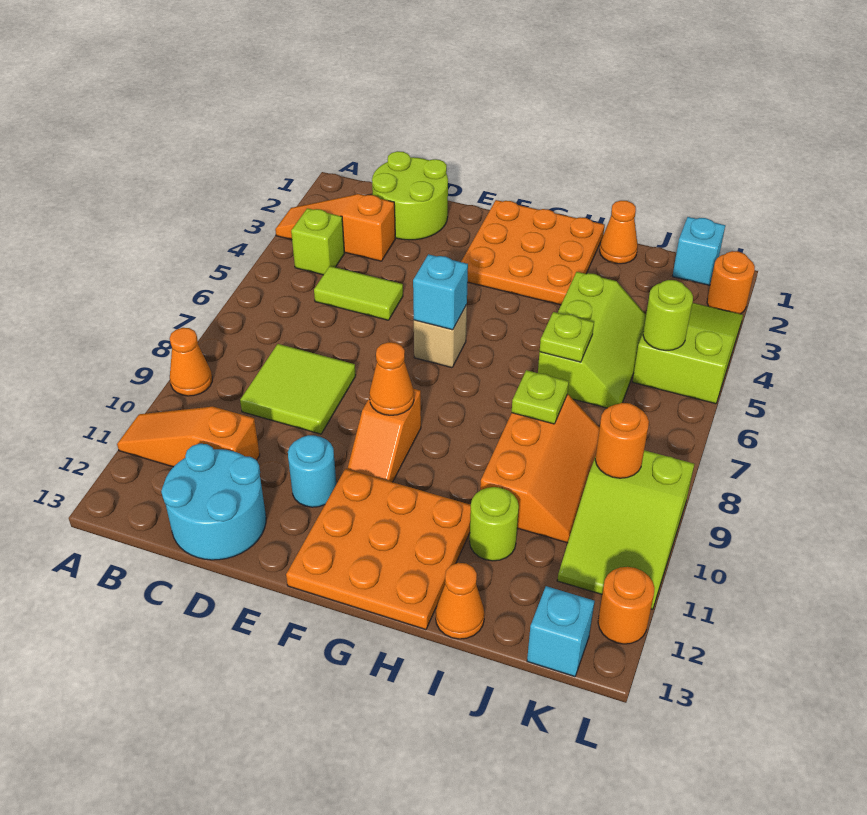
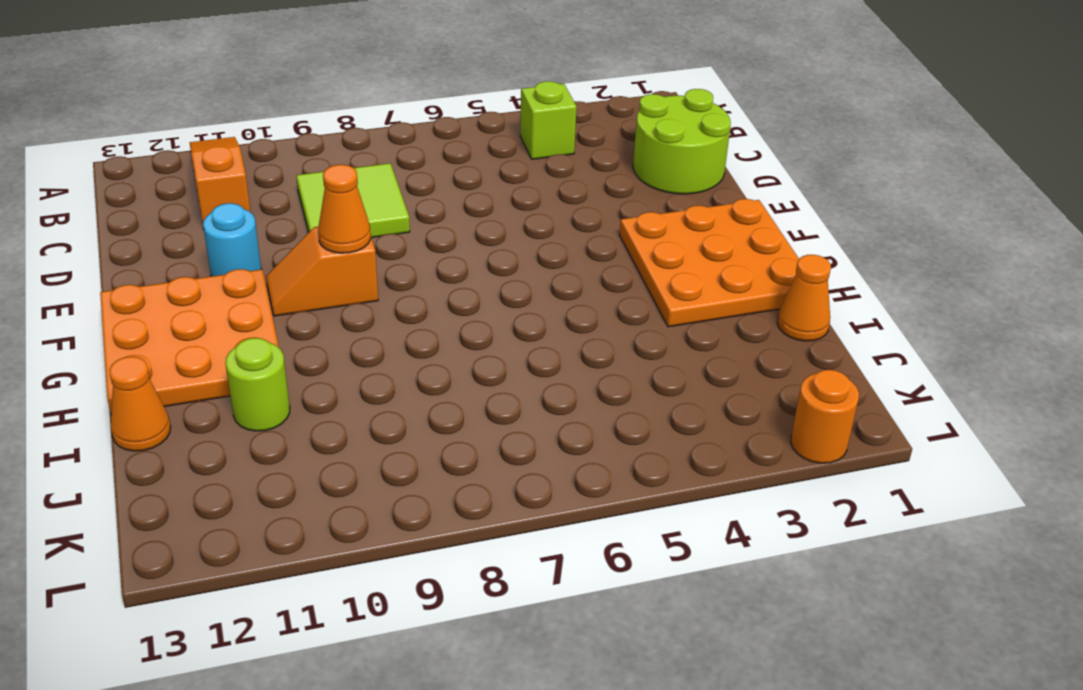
none -> orange slope A3:C3 level 1 top C
none -> orange cone A9 level 1
none -> lime tile C5:D5 level 1
none -> cyan round brick C12:D13 level 1

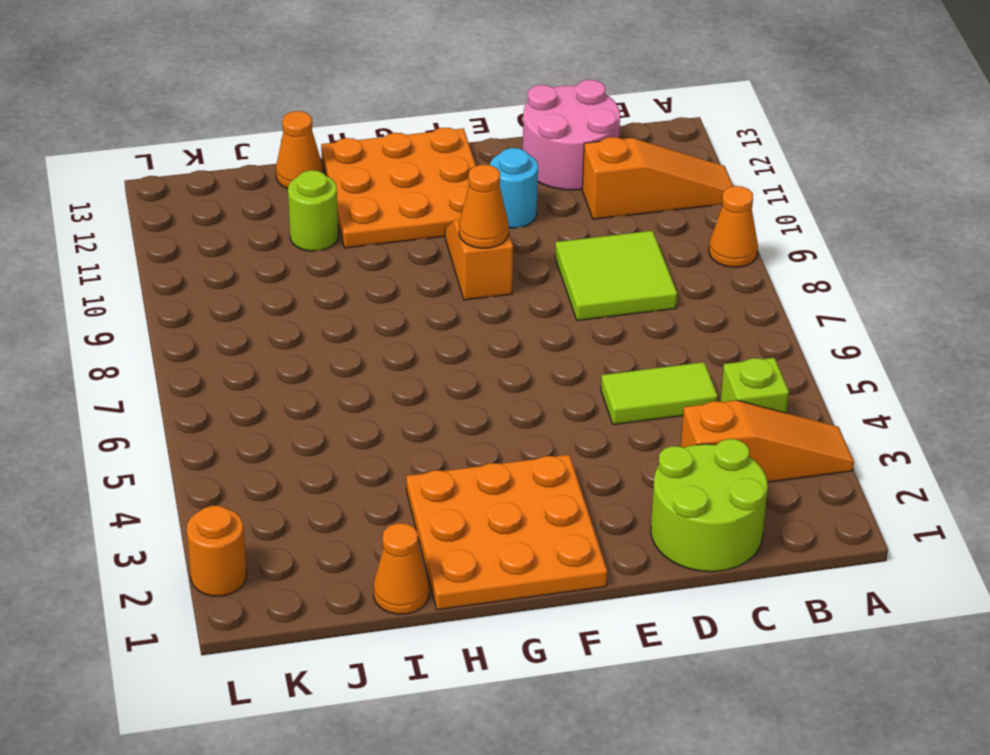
pink round brick C12:D13 level 1 -> cyan round brick C12:D13 level 1
none -> tan brick F6 level 1
none -> lime slope I4:J6 level 1 top I
none -> orange slope I8:J10 level 1 top I
none -> cyan brick K1 level 1

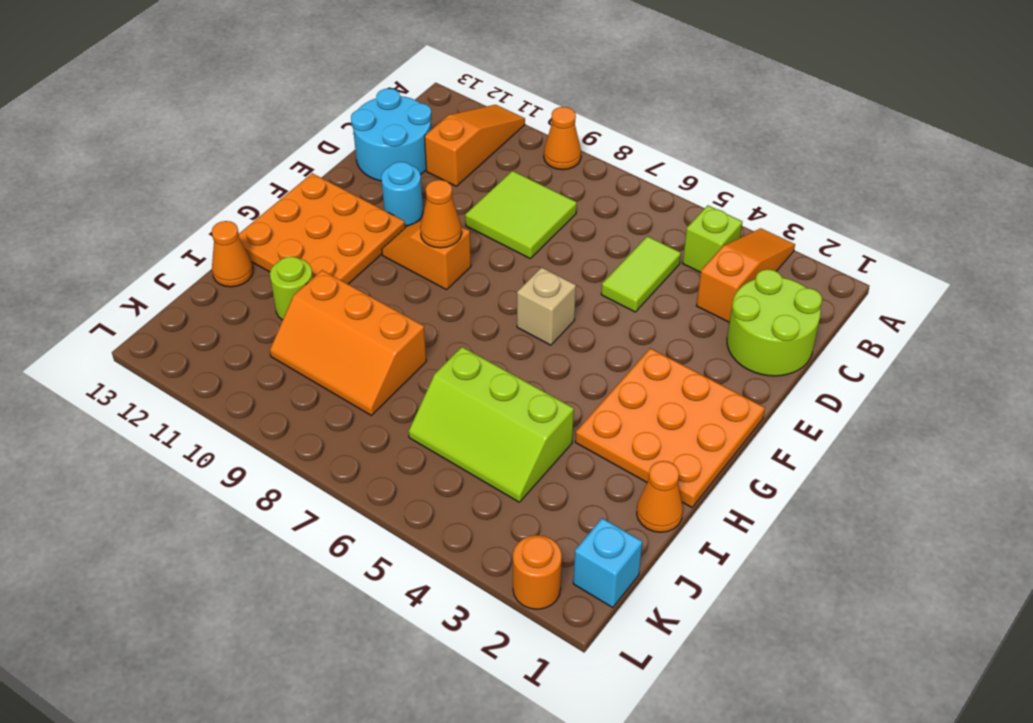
none -> lime slope K3:L5 level 1 top 5
none -> lime slope K9:L11 level 1 top 9
none -> cyan brick K13 level 1
none -> orange round brick L12 level 1

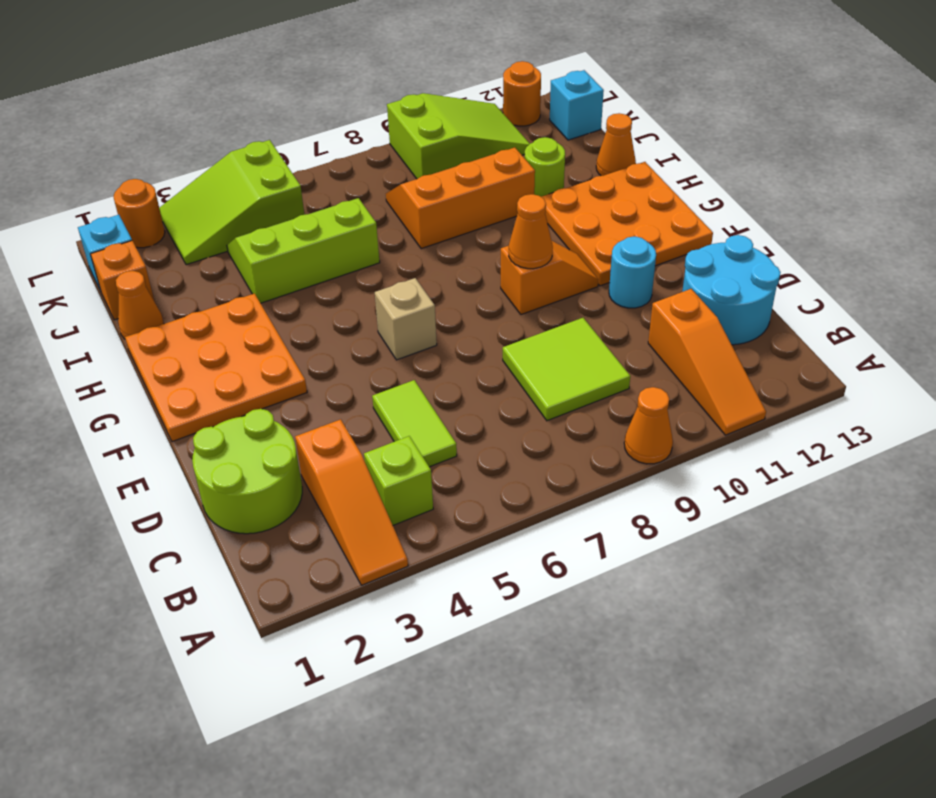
orange brick J1 level 1 -> none
none -> cyan brick F6 level 2
none -> lime plate I6 level 2
none -> lime plate I8 level 2
none -> lime round brick K5 level 2

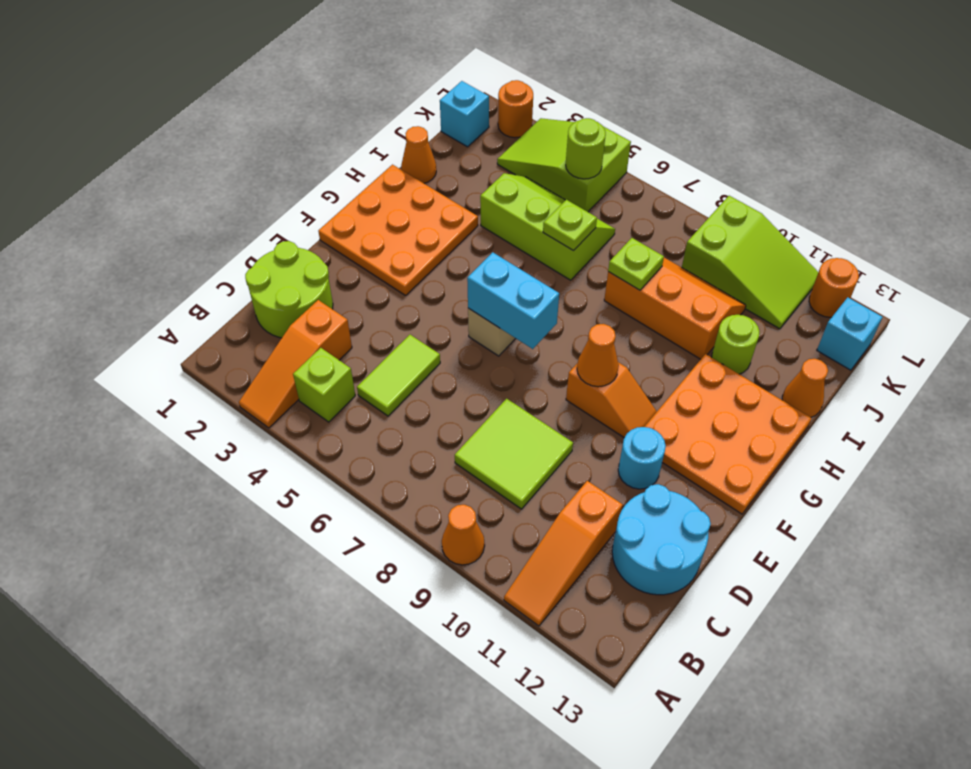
cyan brick F6:F7 level 2 -> cyan brick F6 level 2
none -> orange round brick K9 level 2

